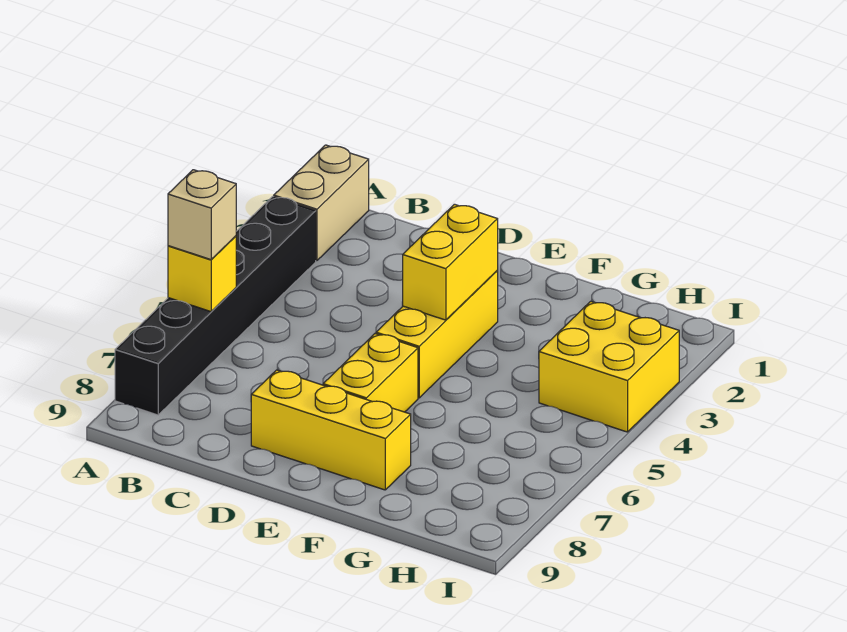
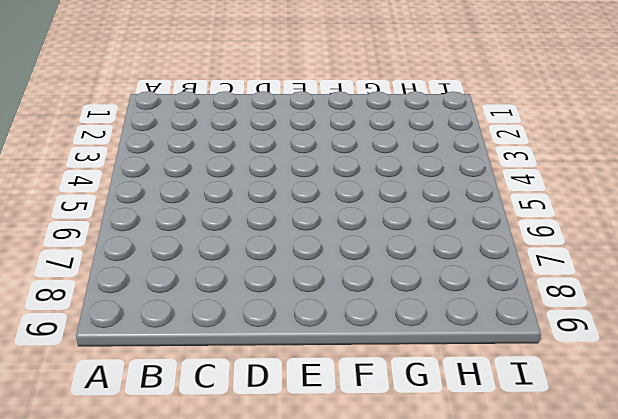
none -> tan brick A1:A2 level 1
none -> black brick A3:A8 level 1

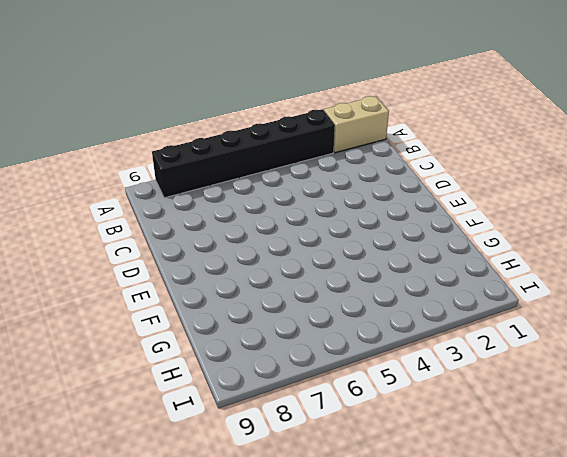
none -> yellow brick D8:F8 level 1
none -> yellow brick E3:E5 level 1

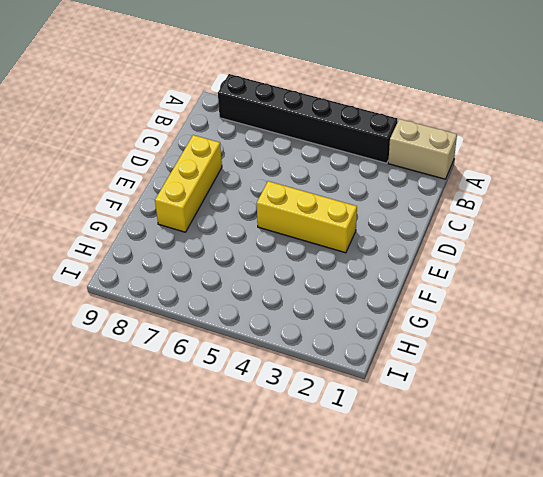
none -> yellow brick E6:E7 level 1
none -> yellow brick H3:I4 level 1

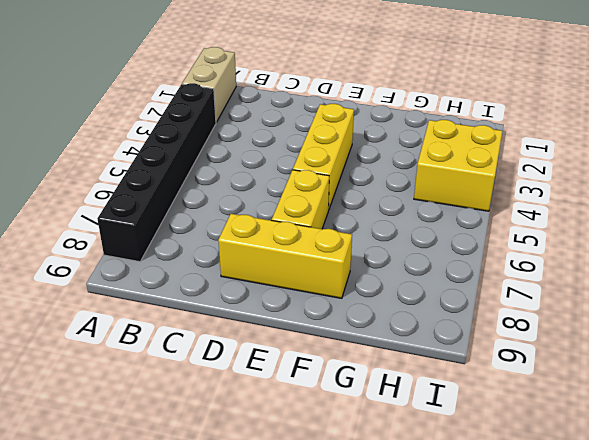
none -> yellow brick A6 level 2
none -> yellow brick E3:E4 level 2

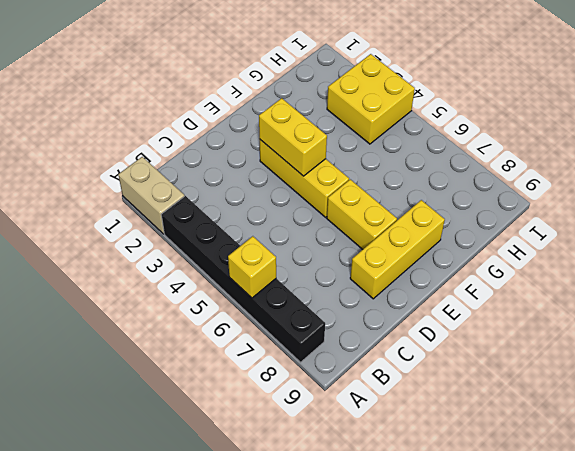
none -> tan brick A6 level 3

